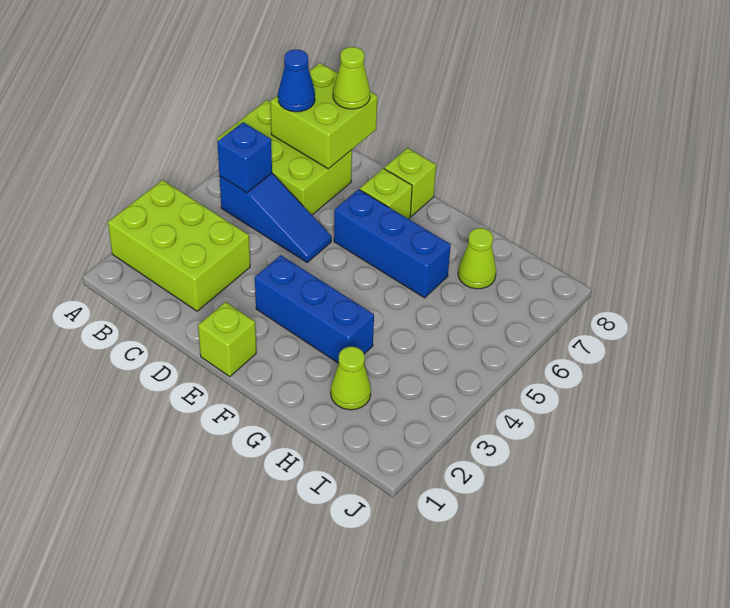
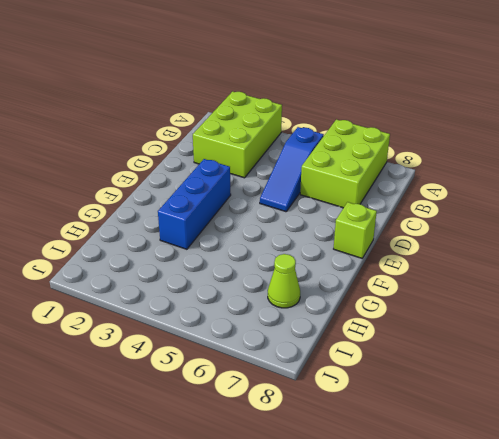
none -> lime brick E1 level 1
none -> blue brick E6:G6 level 1
none -> lime brick E7 level 1

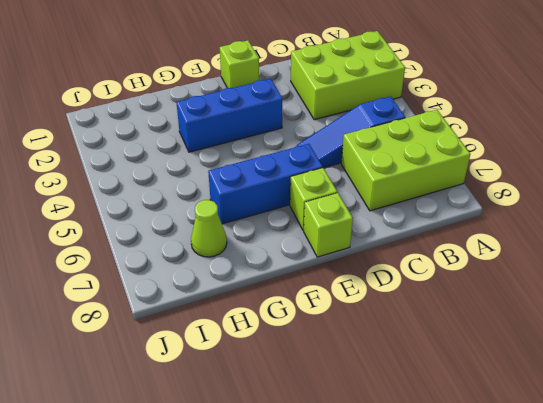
none -> lime cone H2 level 1
none -> blue brick B5 level 2
none -> lime brick B7:C8 level 2

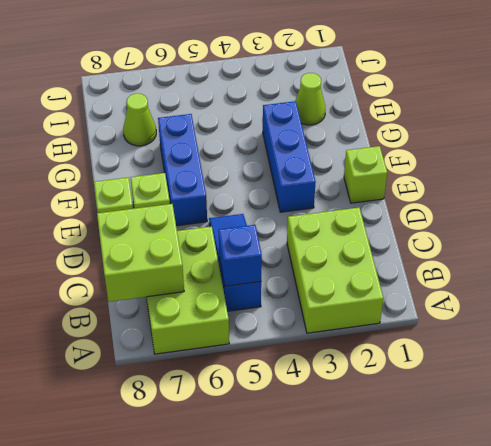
none -> blue cone B7 level 3
none -> lime cone C8 level 3

